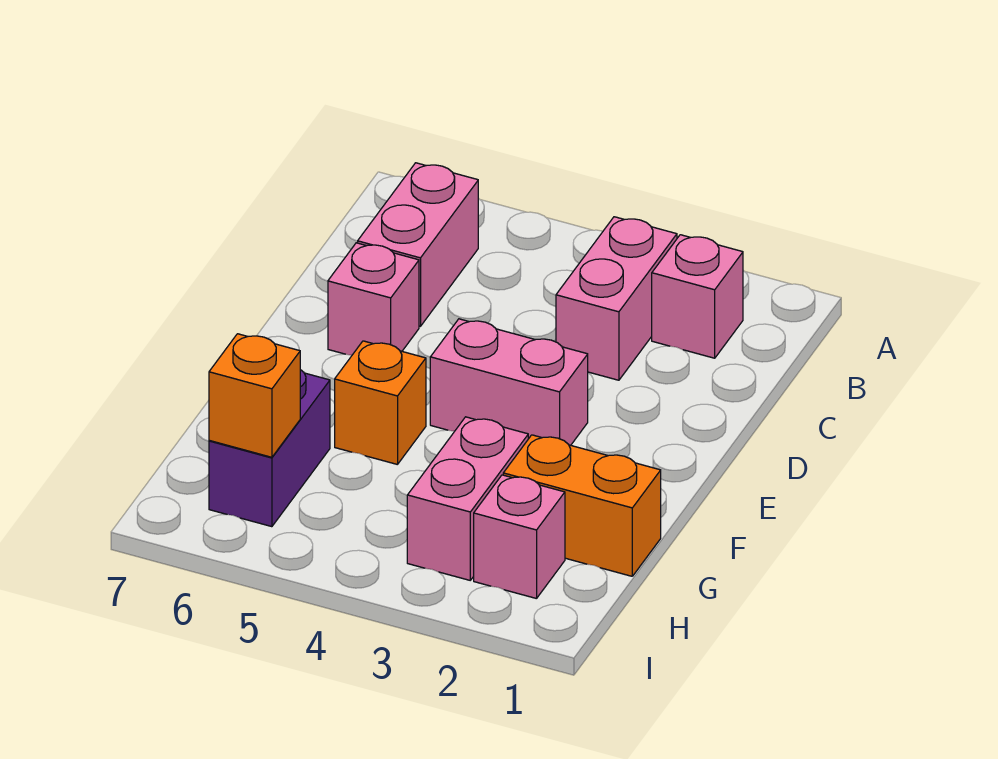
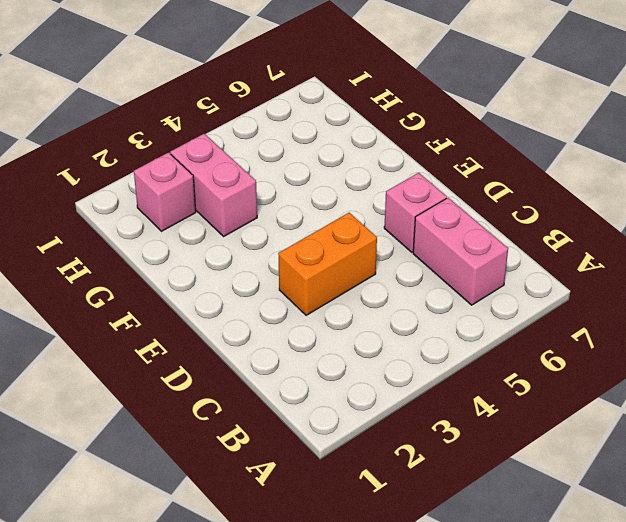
orange brick D3:D4 level 1 -> orange brick G1:G2 level 1
none -> pink brick B2 level 1
none -> pink brick B3:C3 level 1

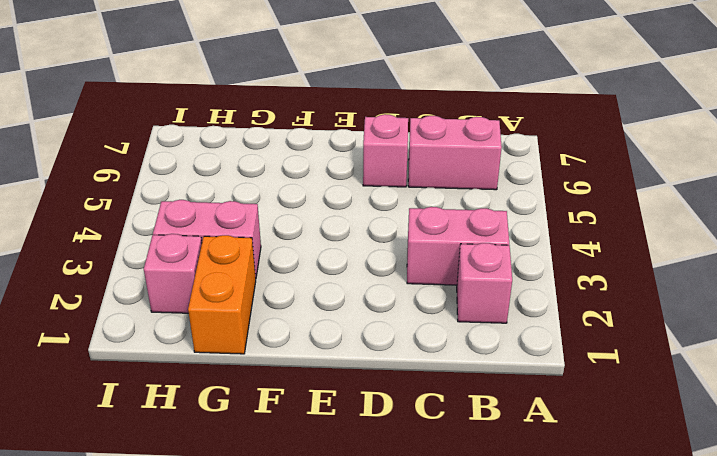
none -> pink brick E3:E4 level 1
none -> orange brick F5 level 1

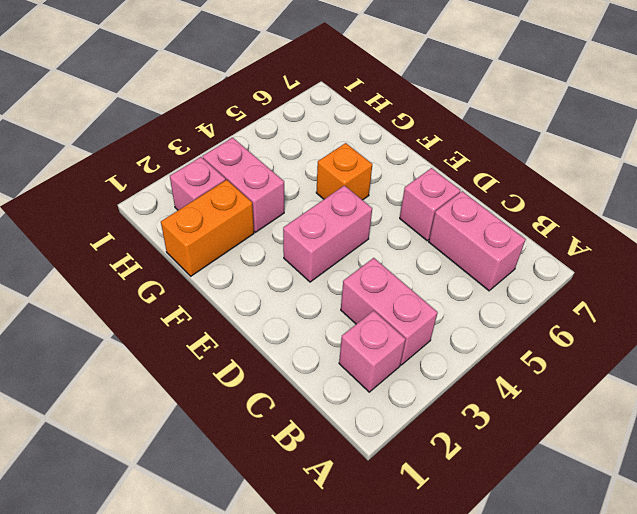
none -> purple brick G6:H6 level 1
none -> orange brick H6 level 2

